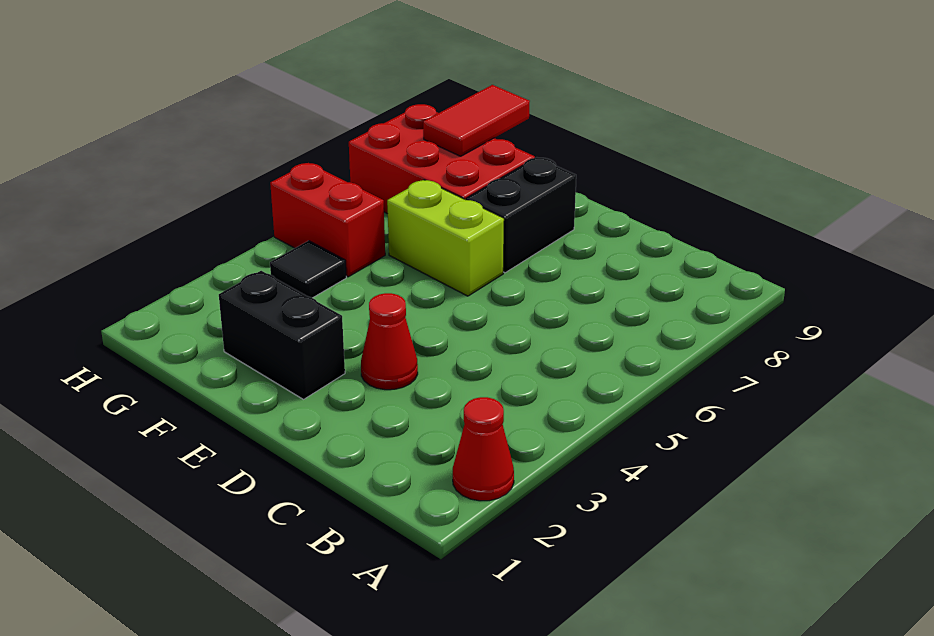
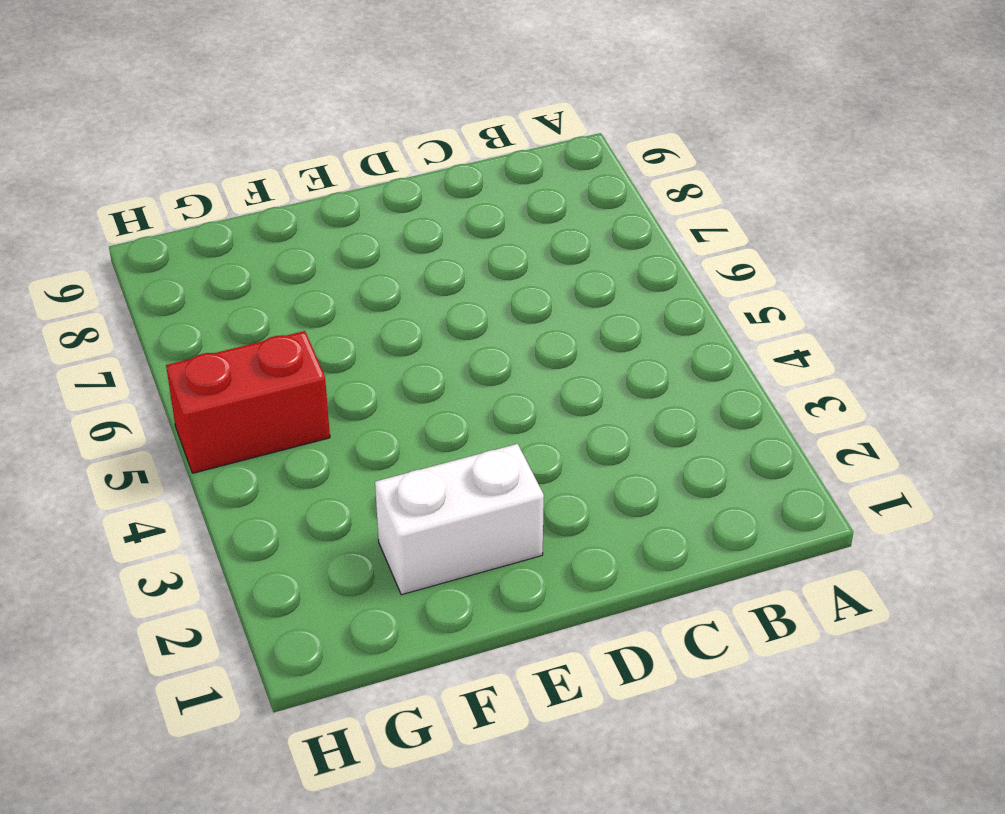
white brick E2:F2 level 1 -> black brick E2:F2 level 1
none -> red cone A2 level 1
none -> red cone D3 level 1

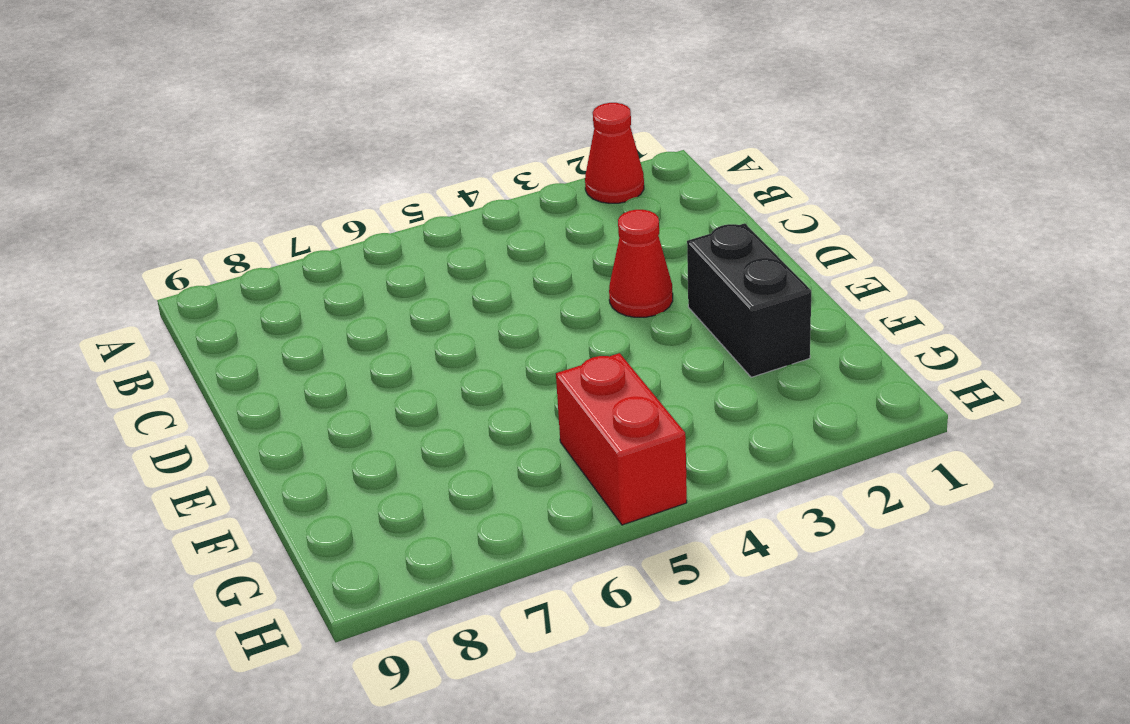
none -> lime brick E6:F6 level 1
none -> black brick E7:E8 level 1

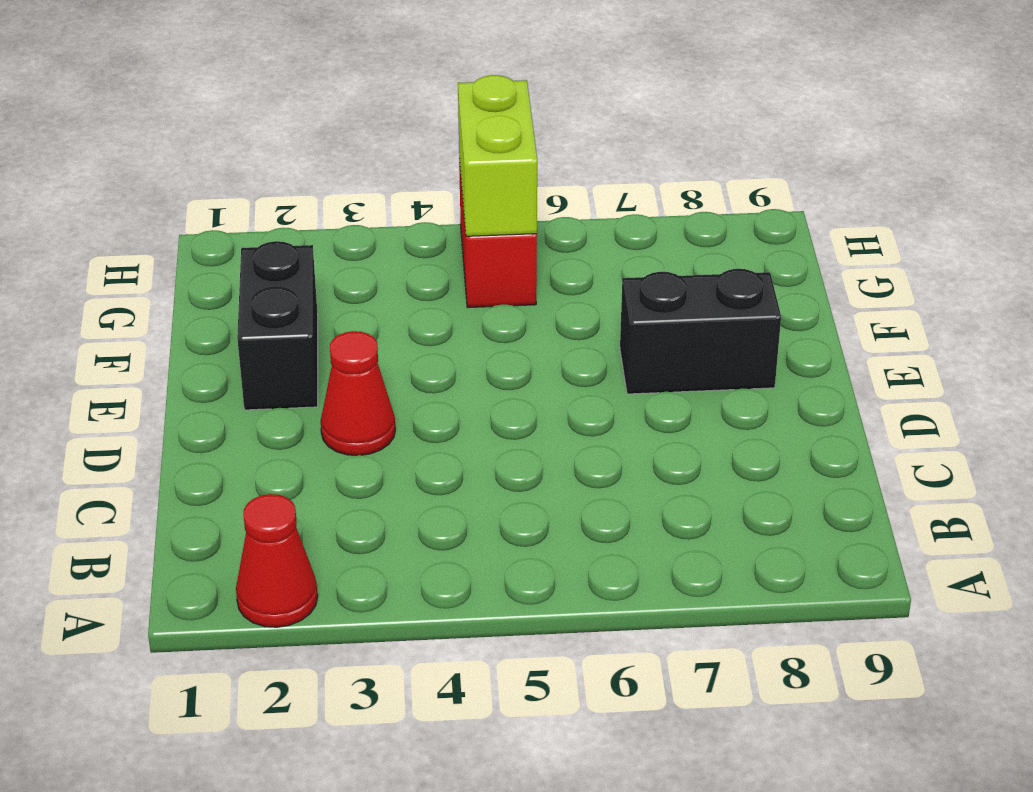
lime brick G5:H5 level 2 -> lime brick E6:F6 level 1
none -> red brick F7:H8 level 1
none -> black tile G4 level 1

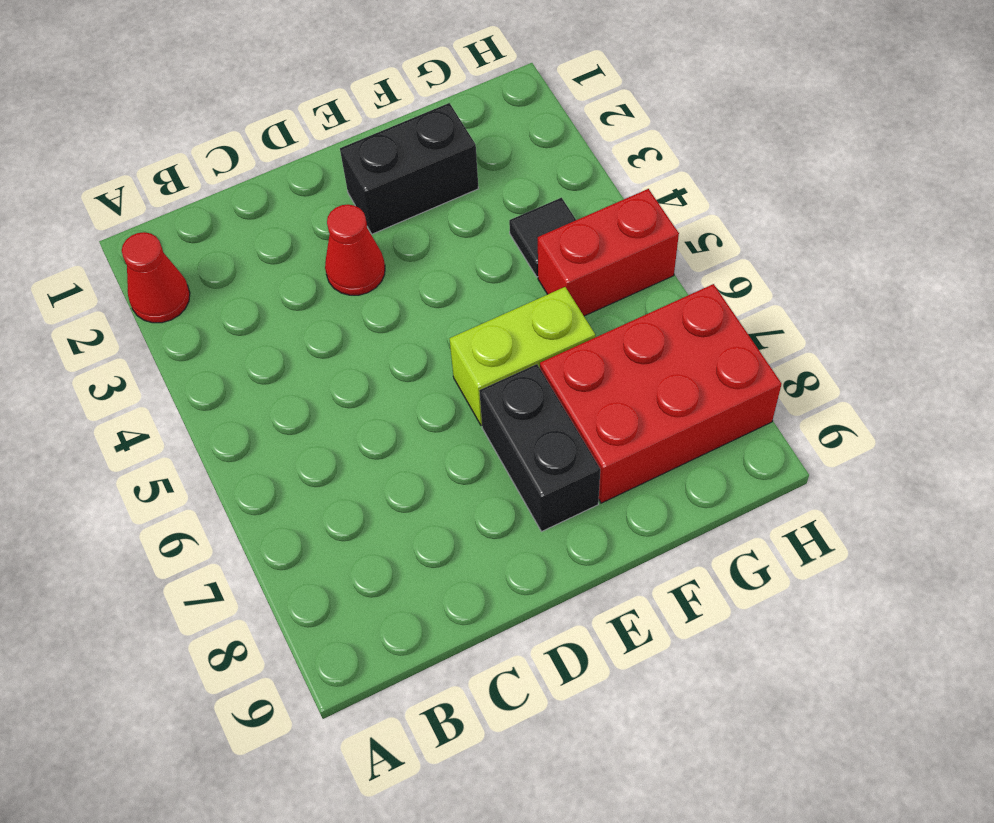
none -> red tile G8:G9 level 2

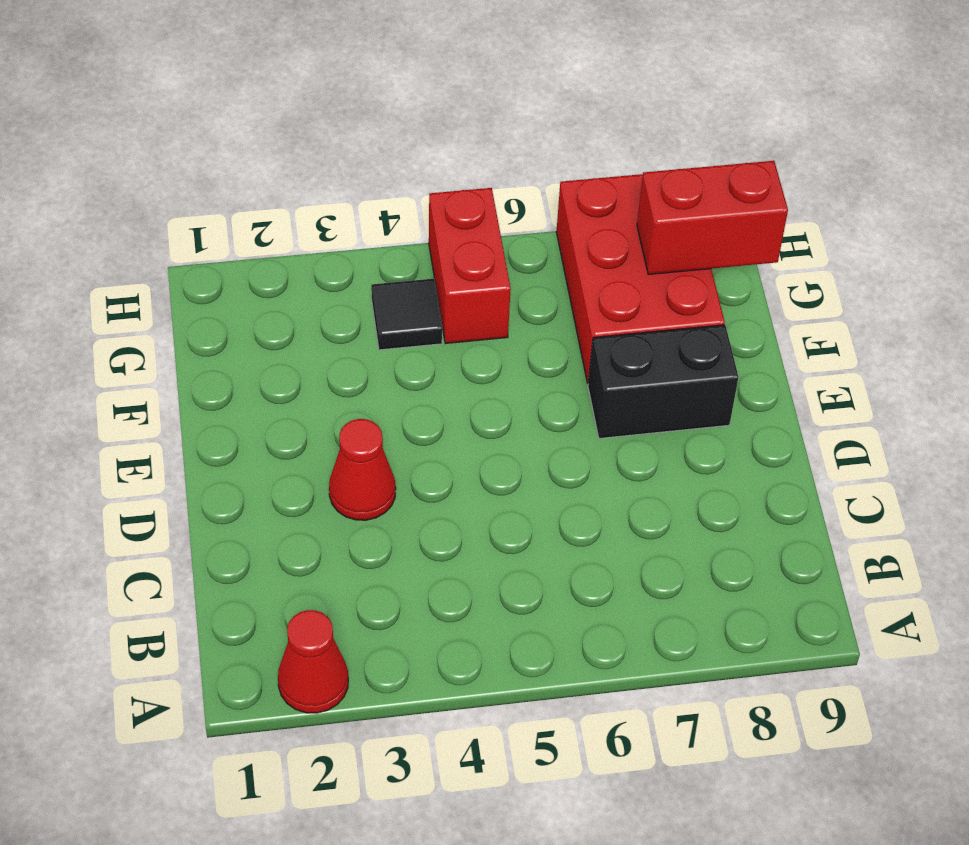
red brick G8:G9 level 2 -> red tile G8:G9 level 2
none -> black brick E2:F2 level 1
none -> lime brick E6:F6 level 1

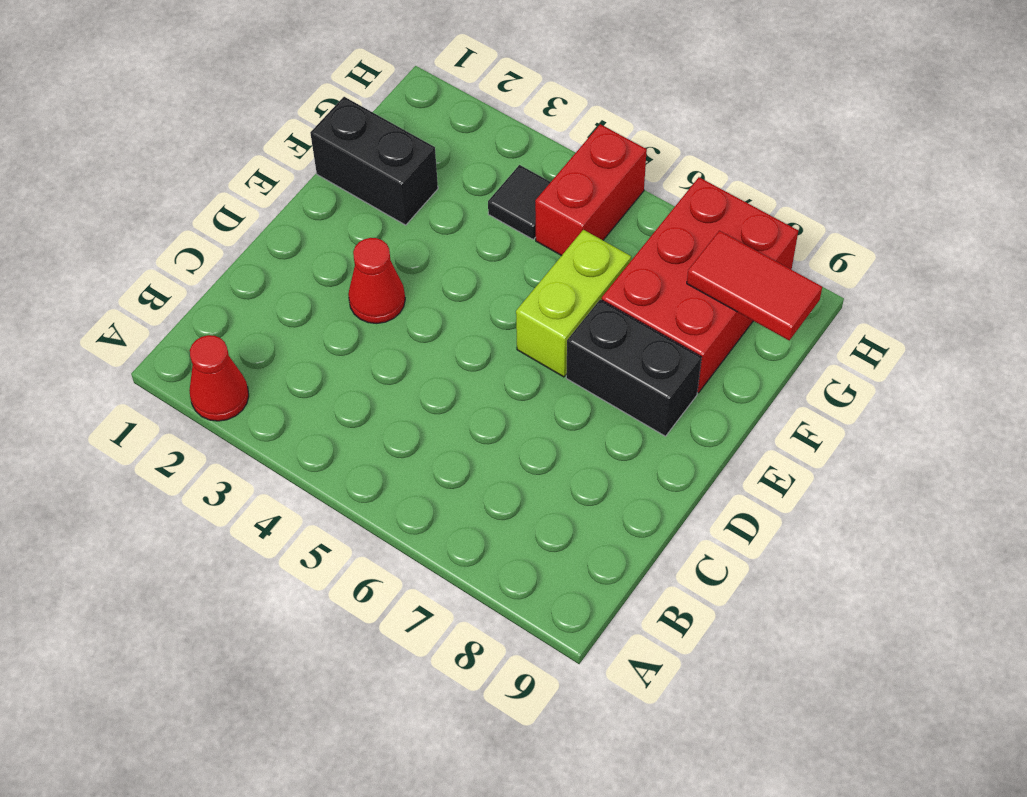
black brick F1:F2 level 1 -> black brick E2:F2 level 1

